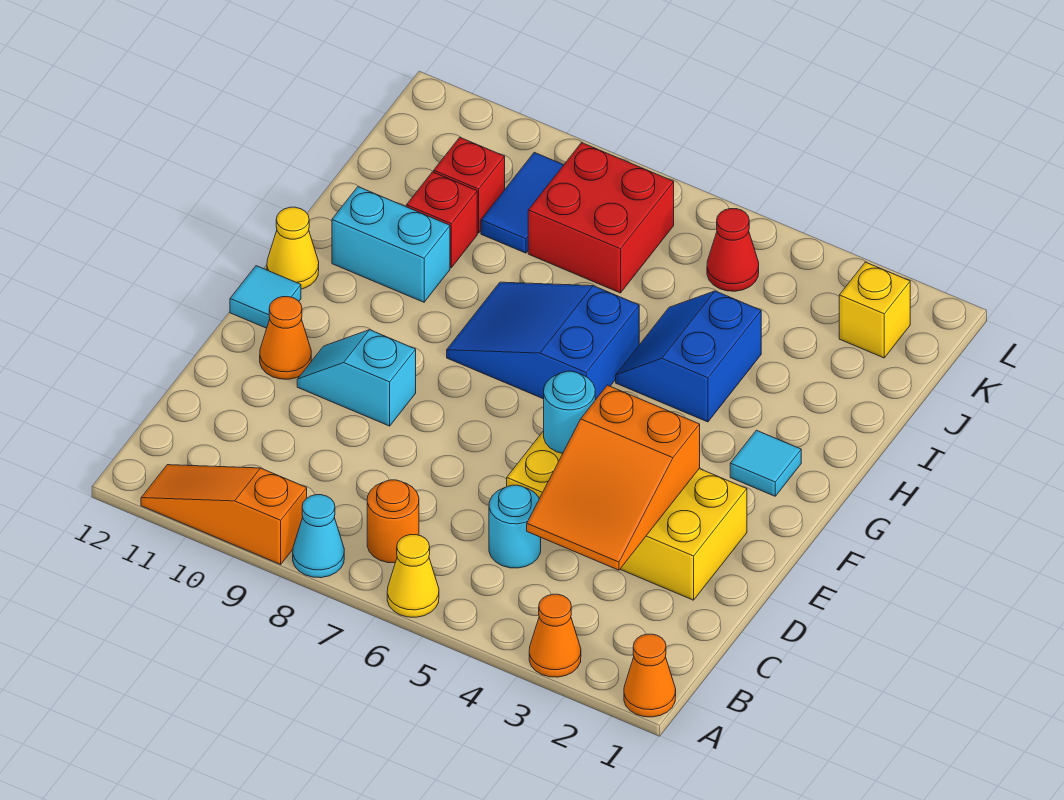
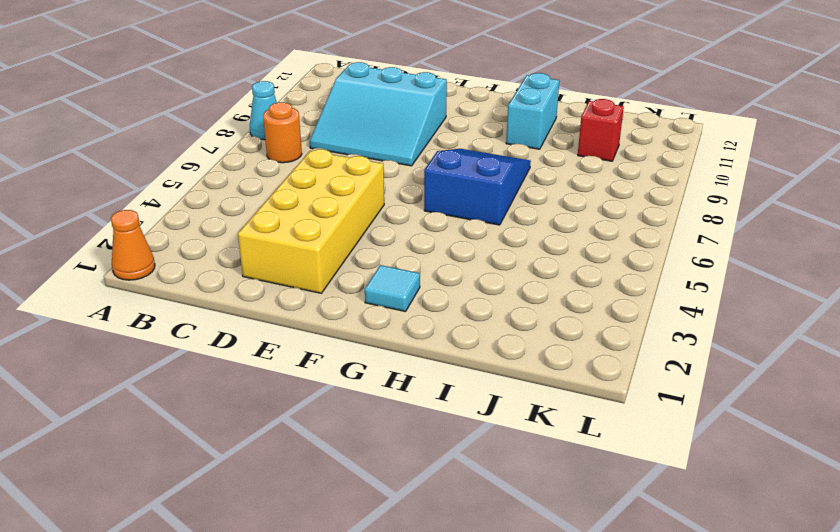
cyan slope C8:E10 level 1 top 10 -> cyan slope E9:E10 level 1 top 9
none -> orange cone A3 level 1
none -> yellow cone A6 level 1
none -> orange slope A9:A11 level 1 top 9

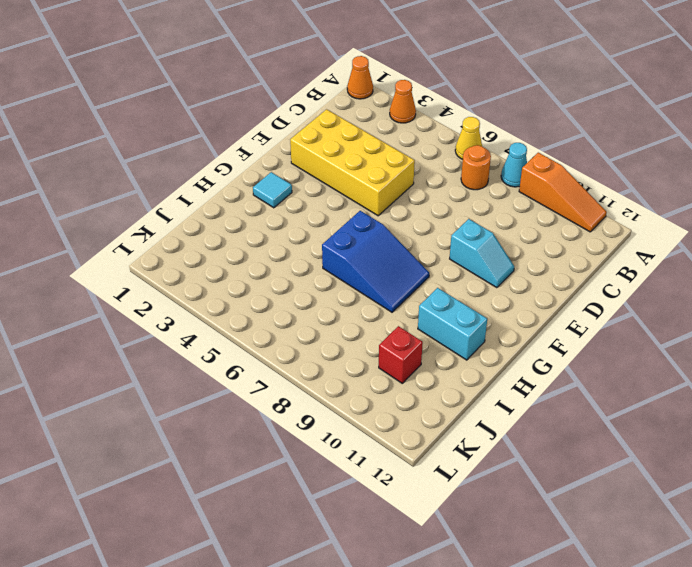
none -> cyan round brick C5 level 1
none -> orange cone E11 level 1
none -> cyan tile F12 level 1

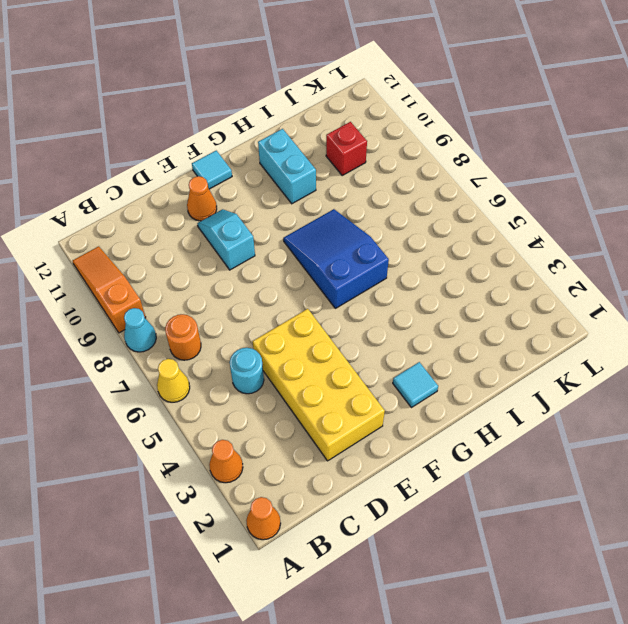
none -> yellow cone G12 level 1
none -> blue slope H4:I5 level 1 top 4
none -> red brick I10 level 1

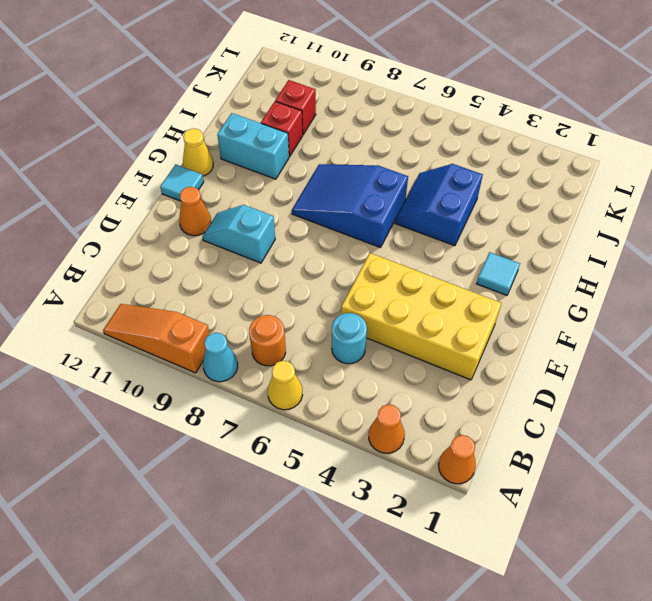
none -> red brick J7:K8 level 1
none -> blue tile J9:K9 level 1
none -> yellow brick K2 level 1

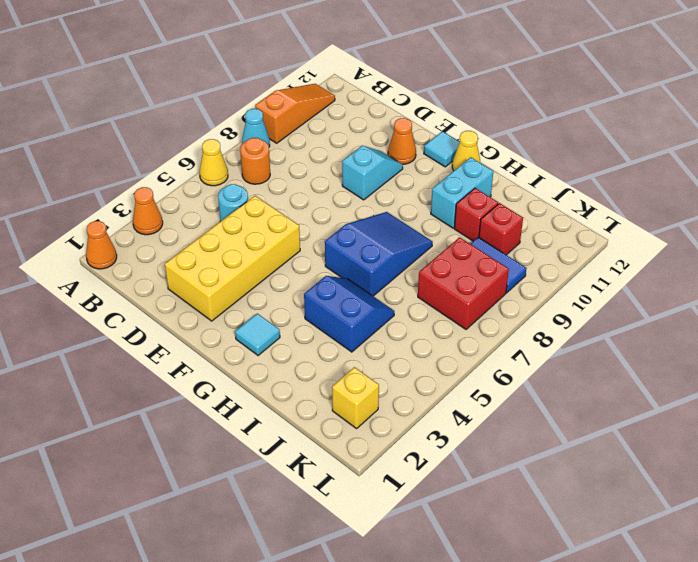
none -> red cone K5 level 1
none -> orange slope C3:E4 level 2 top E
none -> cyan round brick E5 level 2

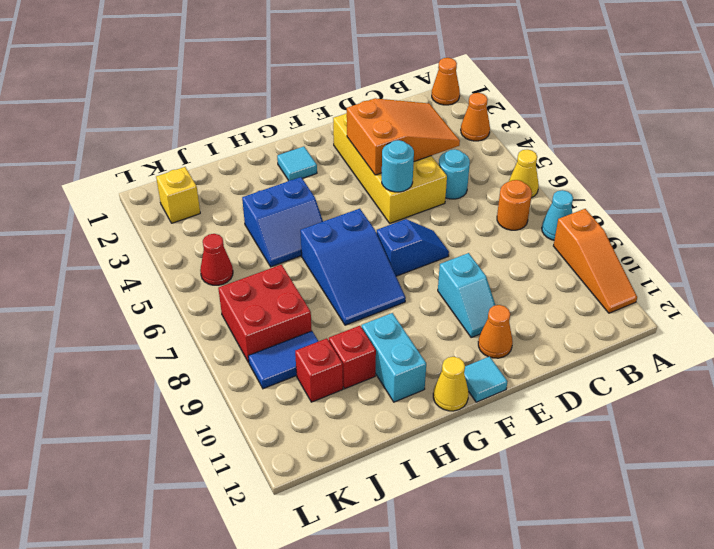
blue slope E7:F7 level 1 top F -> none

